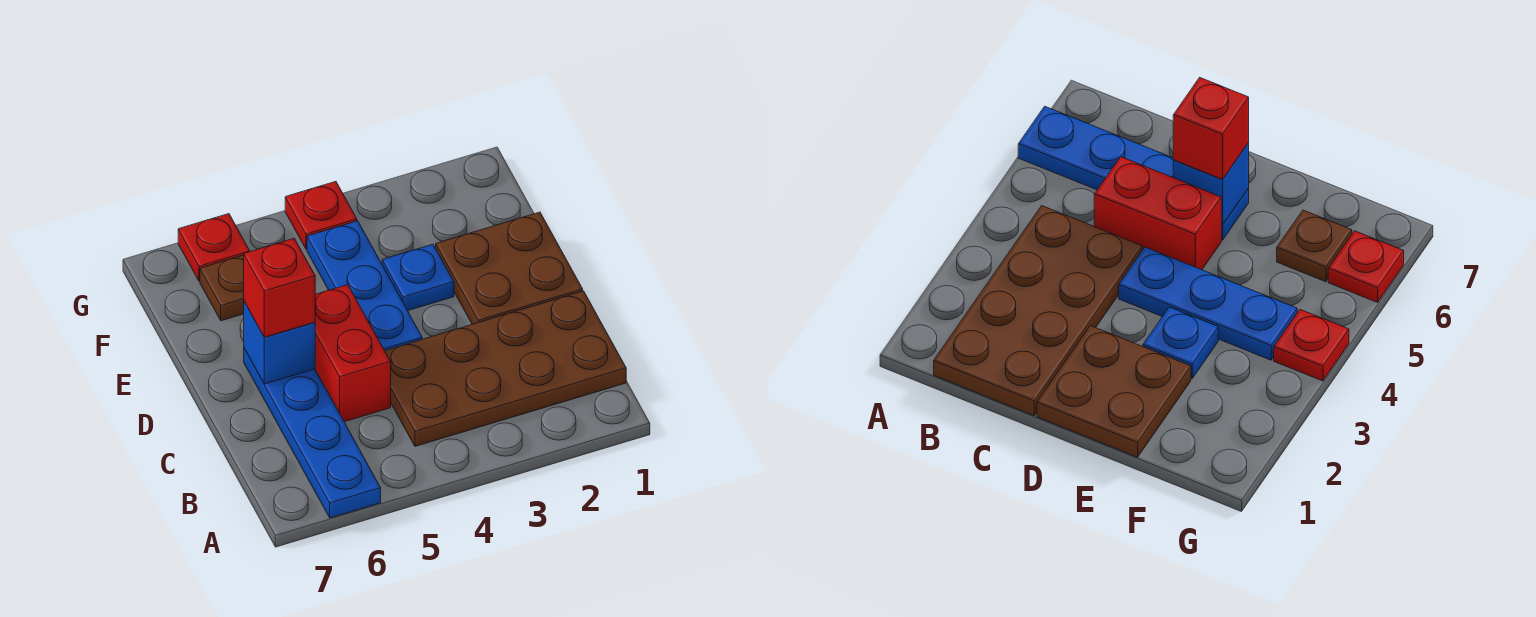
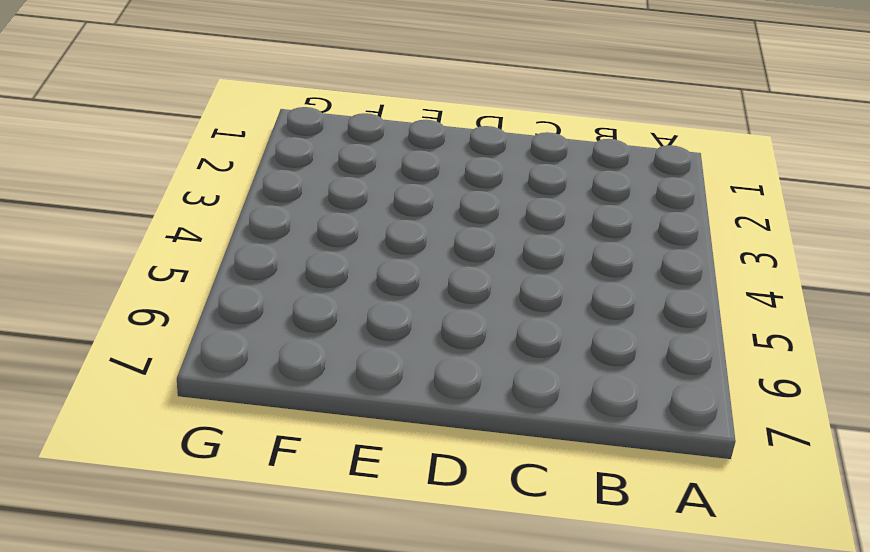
none -> blue plate A6:D6 level 1
none -> brown plate B1:C4 level 1

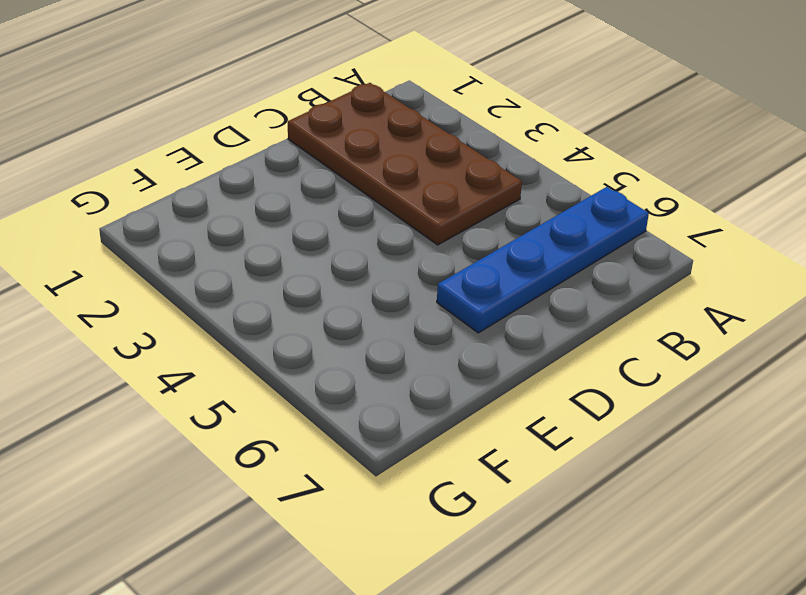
none -> red brick C5:D5 level 1
none -> brown plate D1:E2 level 1

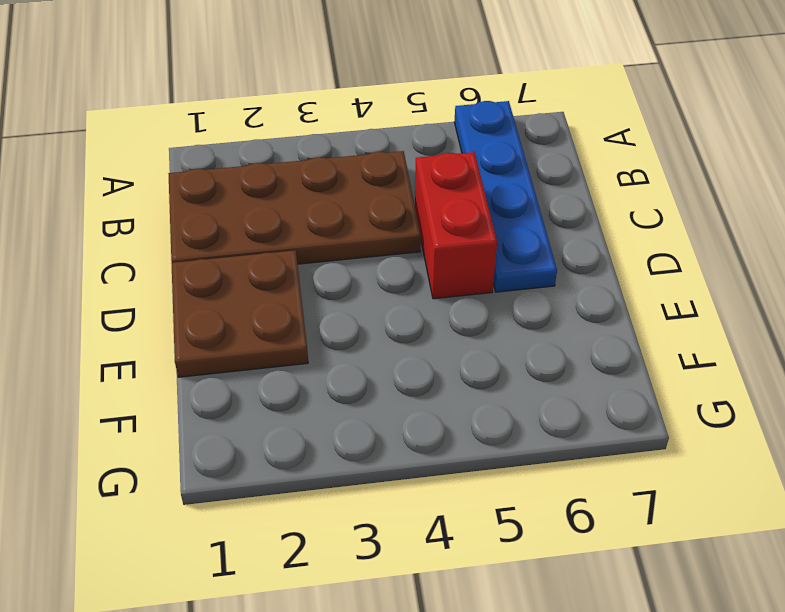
none -> blue plate D4:F4 level 1
none -> blue plate E3 level 1

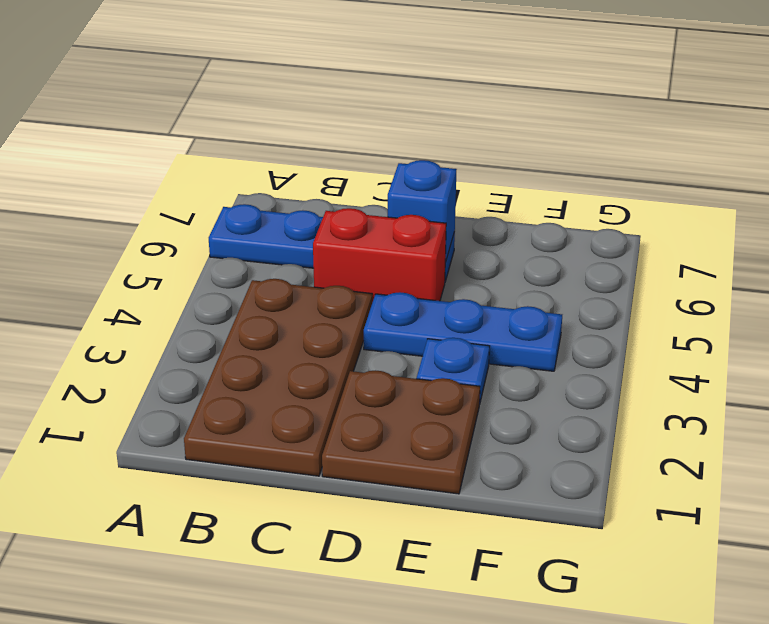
none -> brown plate F6 level 1
none -> red plate G4 level 1

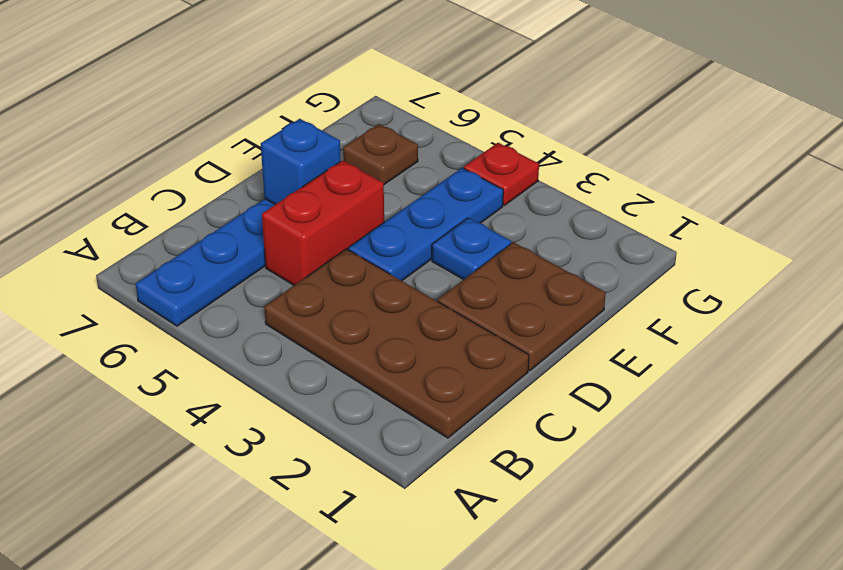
none -> red plate G6 level 1
none -> red brick D6 level 3

